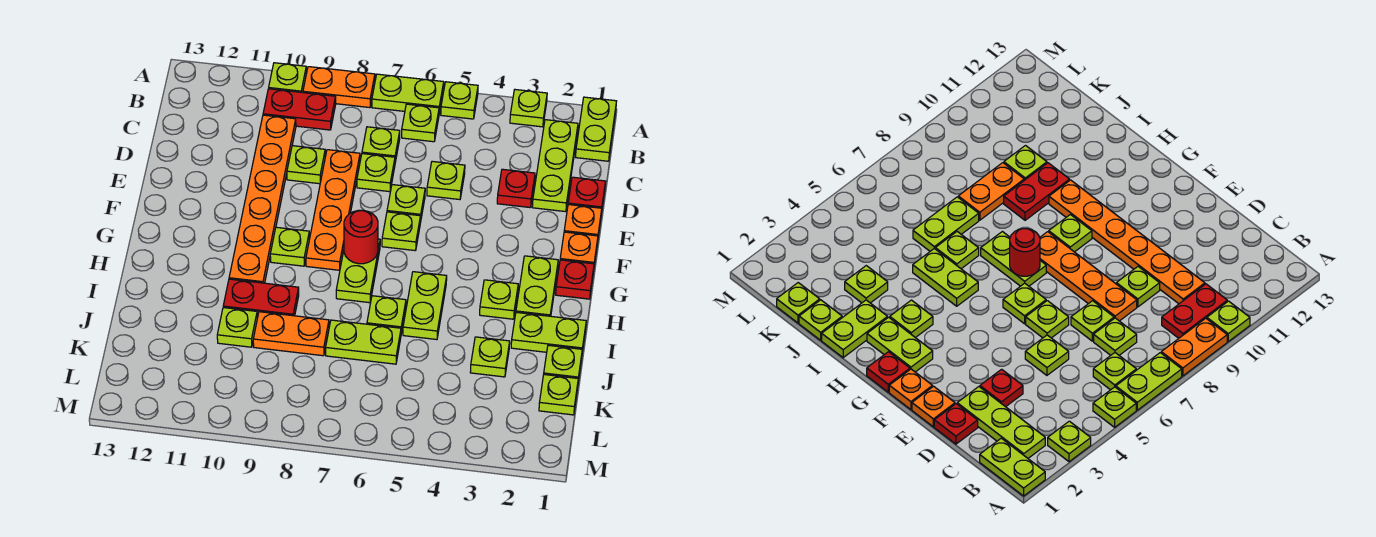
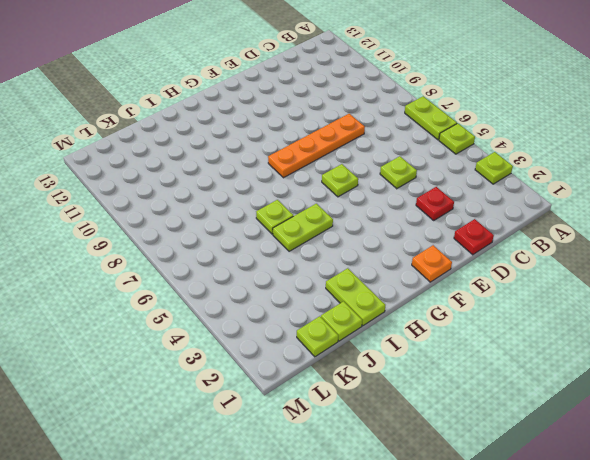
none -> lime plate A1:B1 level 1
none -> orange plate A8:A9 level 1
none -> lime plate A10 level 1
none -> lime plate B2:D2 level 1

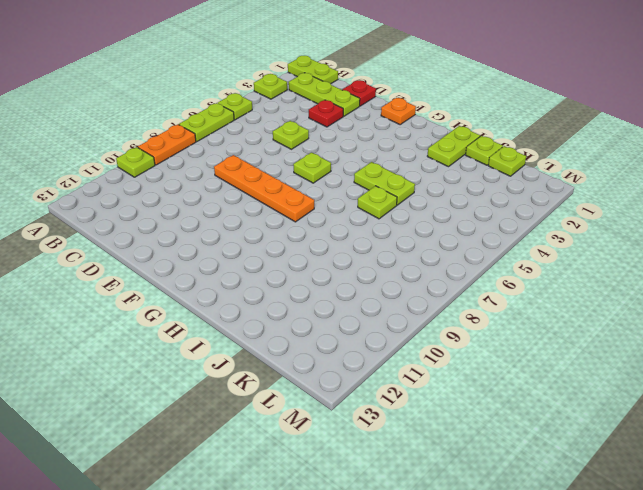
none -> lime plate B6 level 1
none -> red plate B9:B10 level 1
none -> lime plate C7 level 1
none -> orange plate C10:H10 level 1

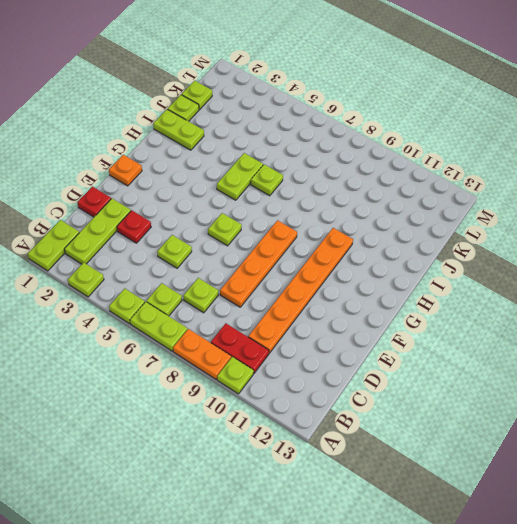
none -> lime plate D7 level 1
none -> lime plate D9 level 1
none -> orange plate E1 level 1
none -> lime plate E6 level 1

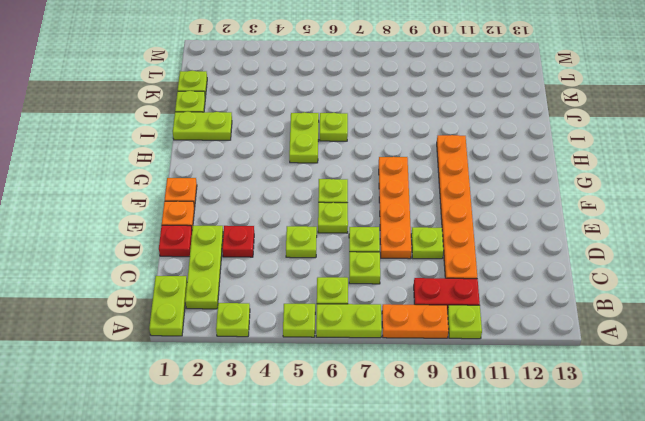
none -> red plate G1 level 1
none -> lime plate G2:H2 level 1
none -> lime plate G7:H7 level 1
none -> lime plate G9 level 1

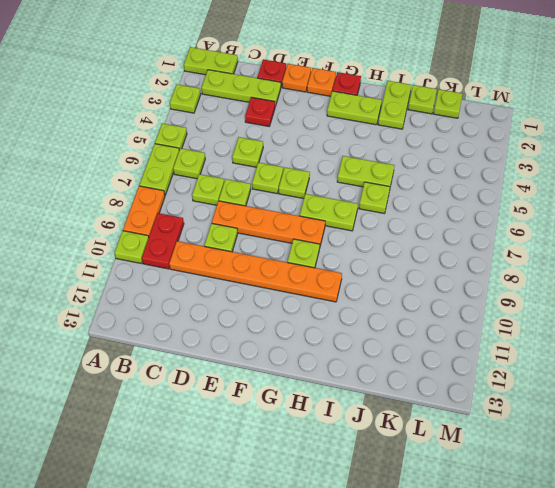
none -> lime plate H3 level 1
none -> red plate I9:I10 level 1
none -> lime plate J3 level 1
none -> lime plate J6:J7 level 1

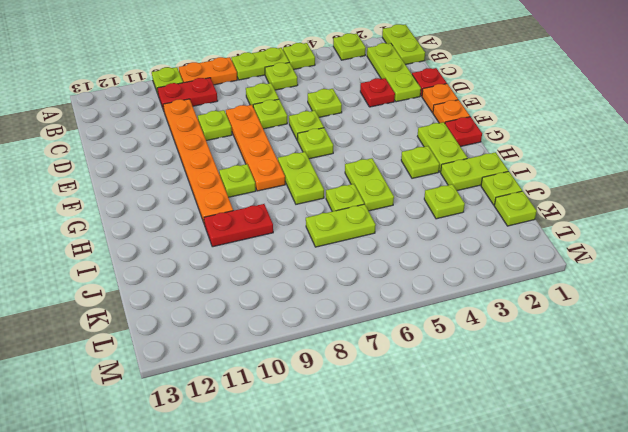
none -> orange plate J8:J9 level 1
none -> lime plate J10 level 1
none -> red round brick G7 level 2

